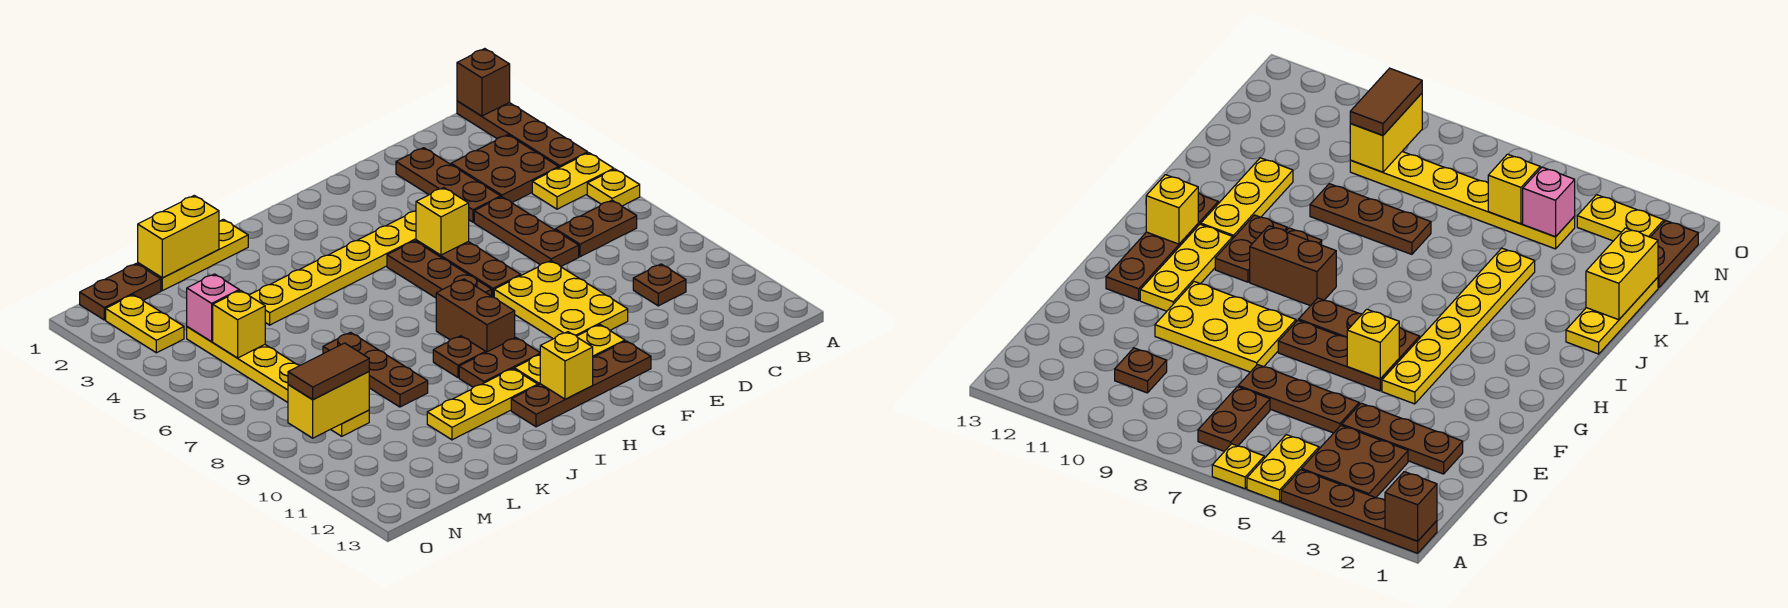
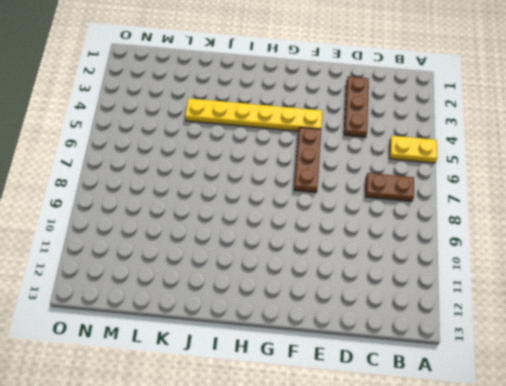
none -> brown plate A1:A4 level 1
none -> yellow plate A6 level 1
none -> brown plate B3:C4 level 1
none -> brown plate C10 level 1

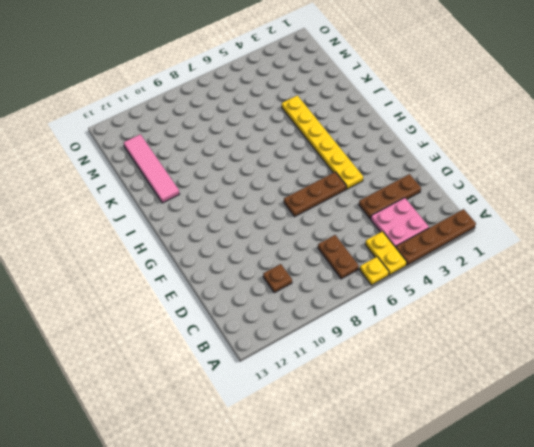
pink plate B3:C4 level 1 -> brown plate B3:C4 level 1
pink tile J12:M12 level 1 -> none
none -> brown plate D5:D7 level 1
none -> yellow plate E8:F10 level 1
none -> yellow plate F11:H11 level 1
none -> brown plate F12:I12 level 1

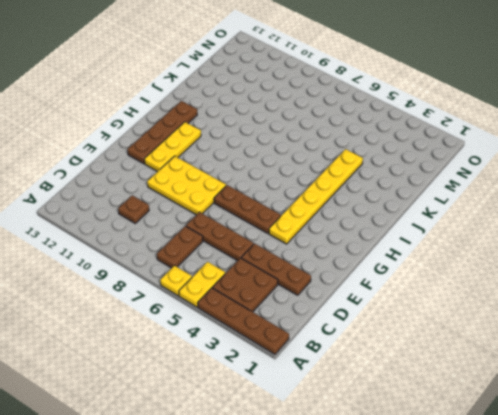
none -> brown plate G5:G7 level 1
none -> brown brick H8:H9 level 1
none -> brown plate H10:I10 level 1
none -> brown plate I9 level 1

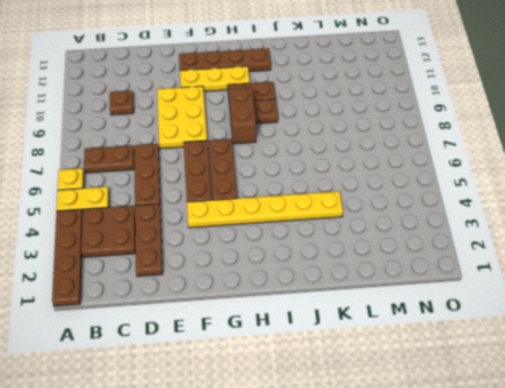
none -> yellow plate I11:K11 level 1
none -> yellow plate J1:L1 level 1
none -> brown plate K7:K9 level 1
none -> brown plate M1:N1 level 1

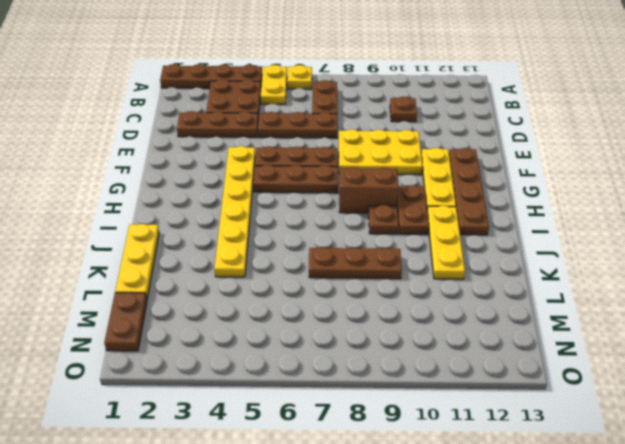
none -> yellow plate M4:M9 level 1
none -> yellow plate N2:N3 level 1
none -> brown brick A1 level 2
none -> yellow brick F5 level 2

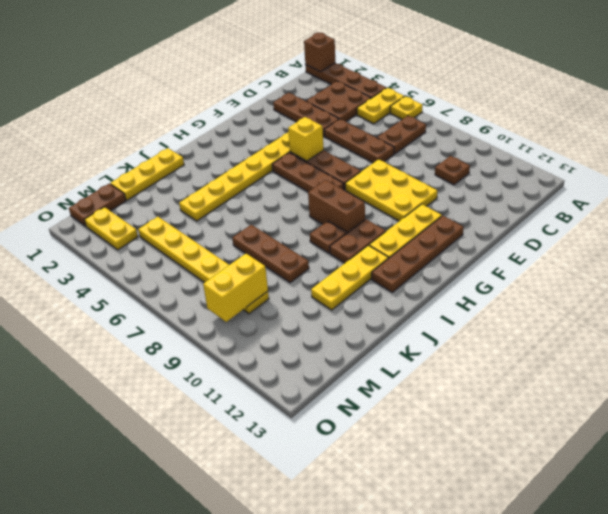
none -> yellow brick H12 level 2
none -> yellow brick K1:L1 level 2
none -> pink brick M4 level 2
none -> yellow brick M5 level 2

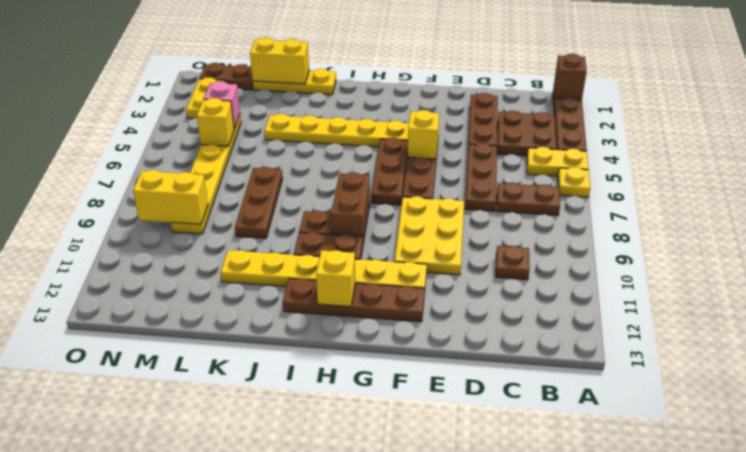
none -> brown tile M9:N9 level 3

